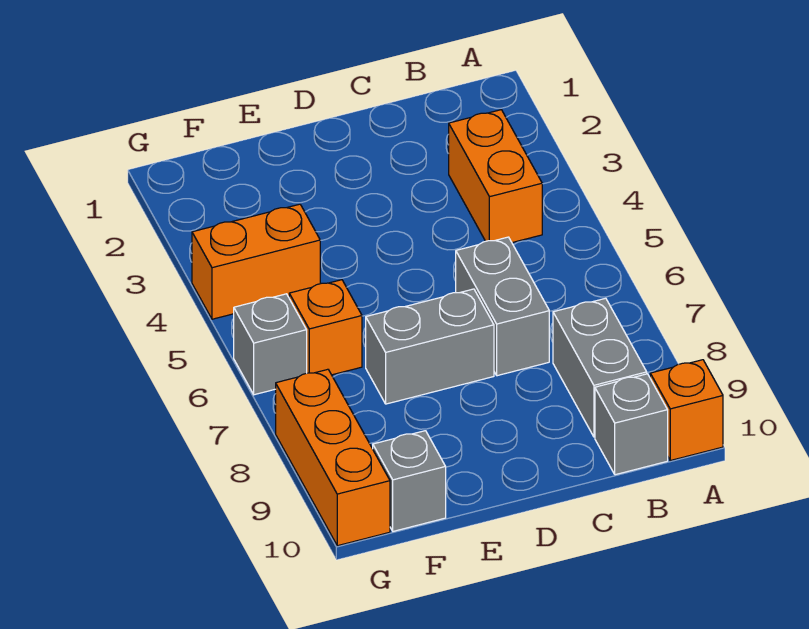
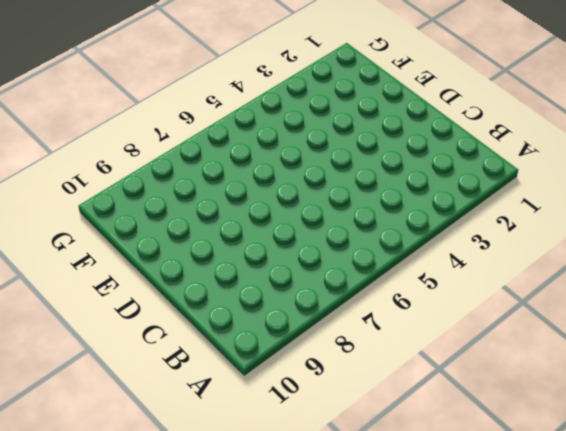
none -> orange brick A10 level 1
none -> orange brick B3:B4 level 1

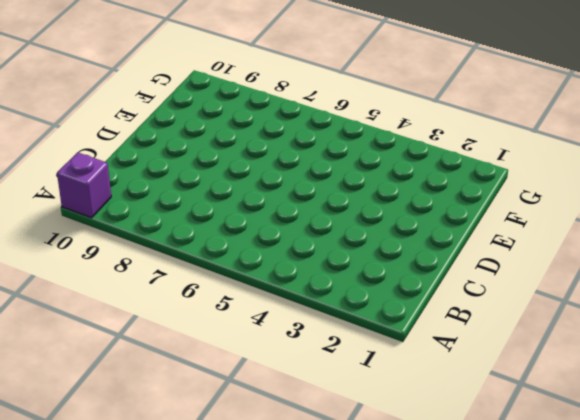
purple brick A10 level 1 -> orange brick A10 level 1
none -> orange brick B3:B4 level 1
none -> grey brick B8:B9 level 1

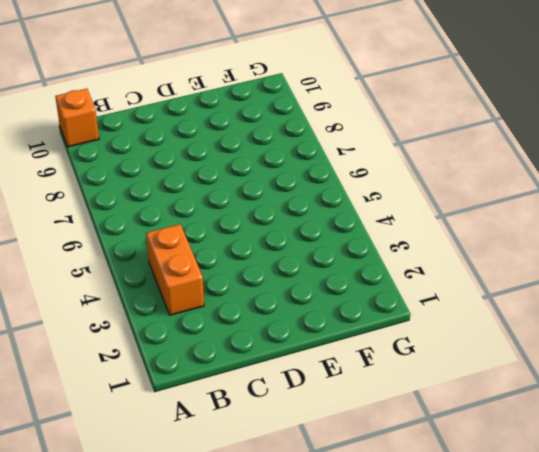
none -> grey brick B8:B9 level 1
none -> grey brick B10 level 1

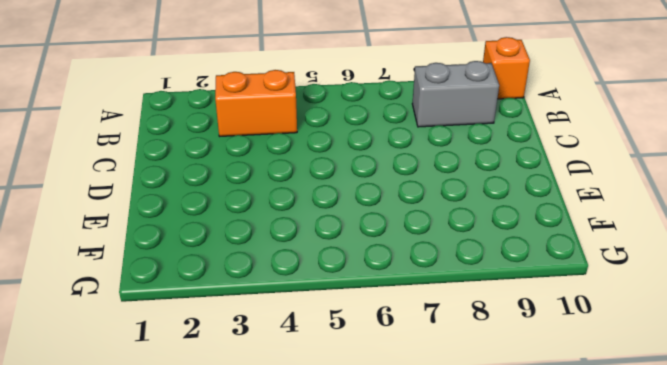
none -> grey brick B10 level 1
none -> grey brick C6:C7 level 1

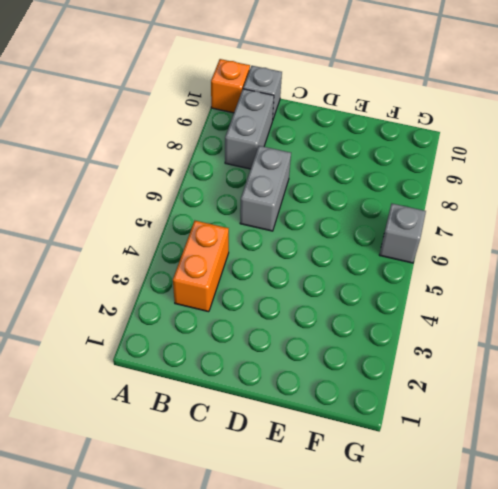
none -> grey brick D7:E7 level 1
none -> orange brick F4:G4 level 1

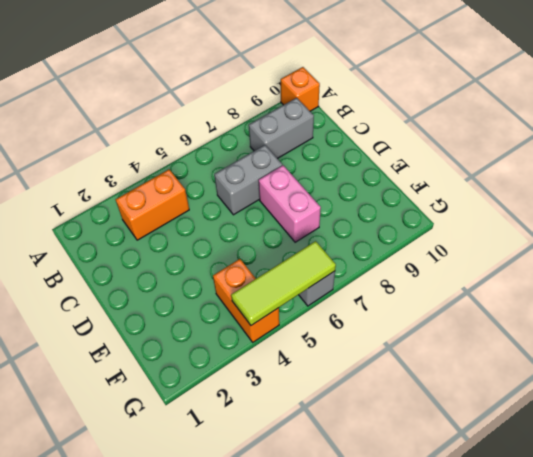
pink brick D7:E7 level 1 -> grey brick D7:E7 level 1
lime tile G4:G6 level 2 -> none
none -> grey brick B10 level 1
none -> orange brick F6 level 1

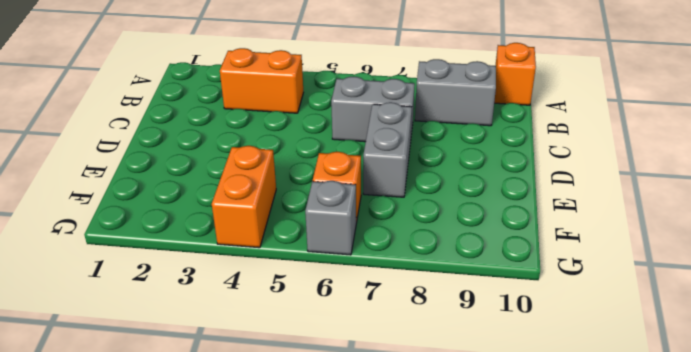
none -> grey brick B10 level 1
none -> grey brick F10 level 1

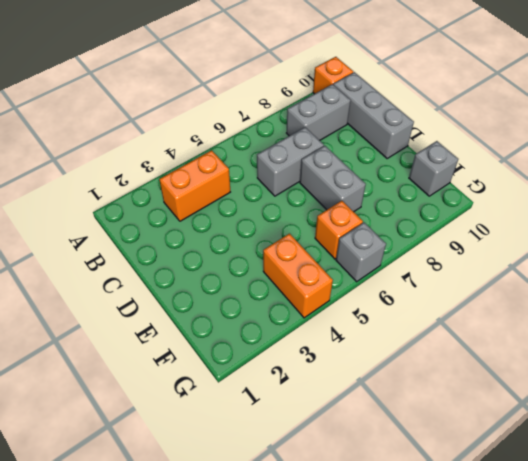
grey brick B10:D10 level 1 -> grey brick B10 level 1
none -> orange brick G8:G10 level 1

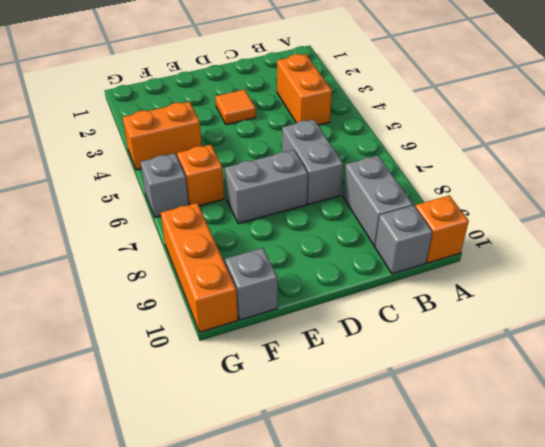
orange tile D3 level 1 -> none

